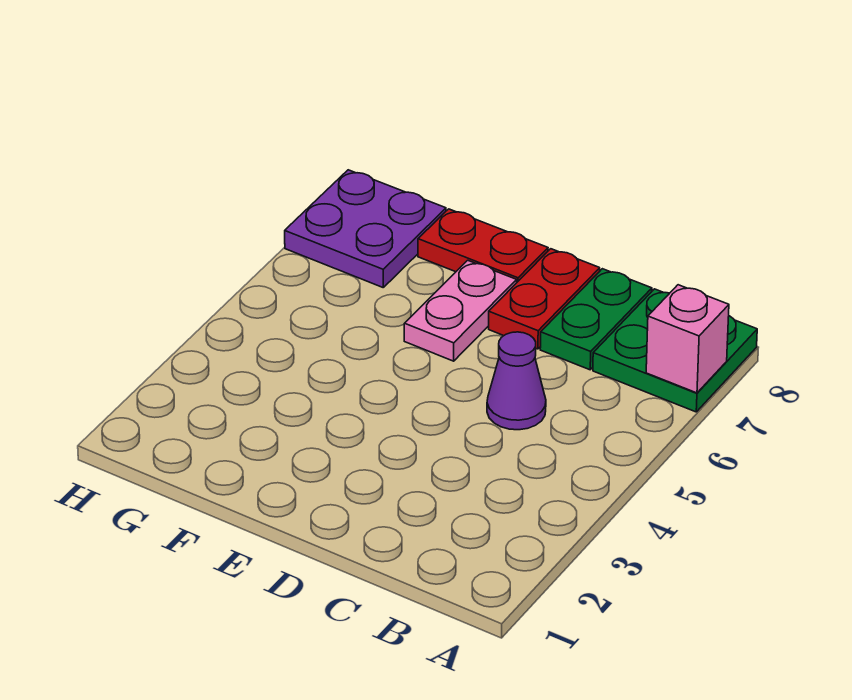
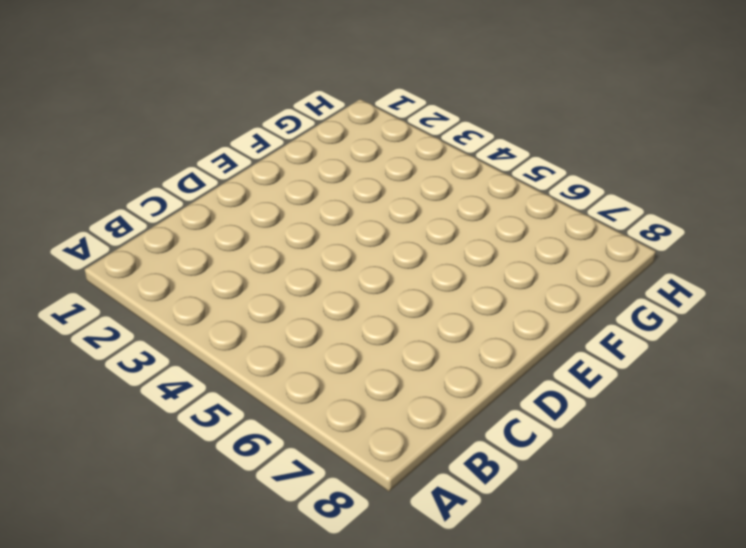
none -> green plate A7:B8 level 1
none -> purple cone C5 level 1

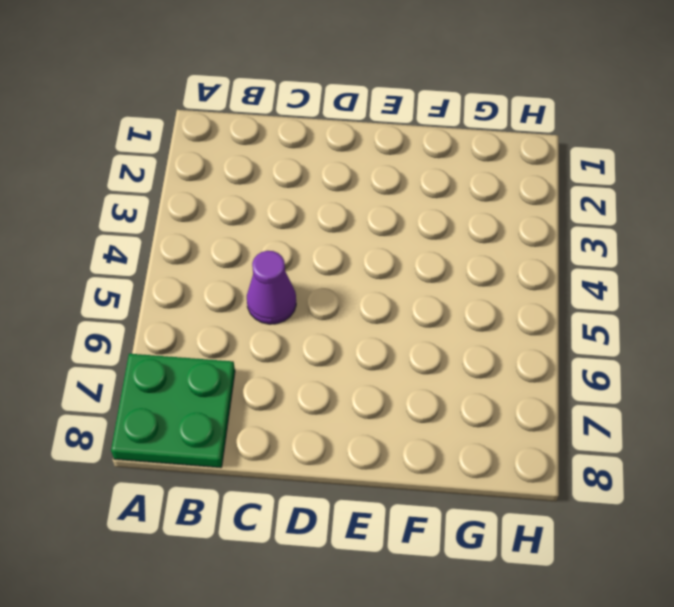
none -> green plate C7:C8 level 1
none -> red plate D7:D8 level 1

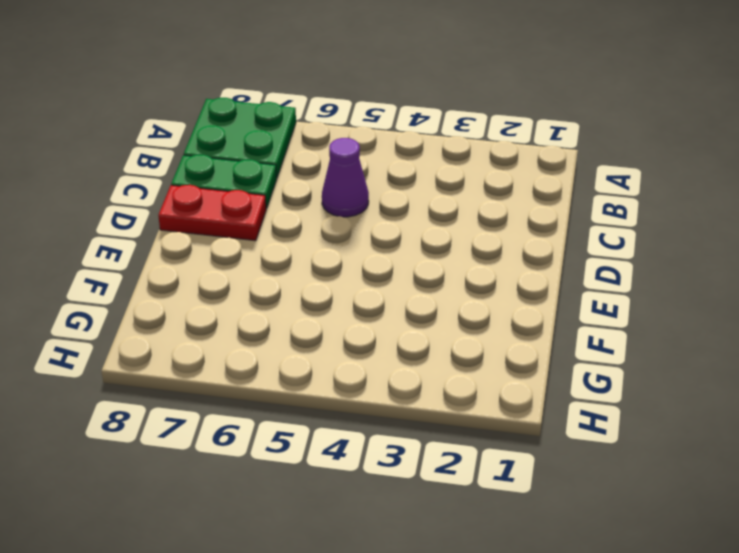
none -> pink plate E6:E7 level 1
none -> red plate E8:F8 level 1

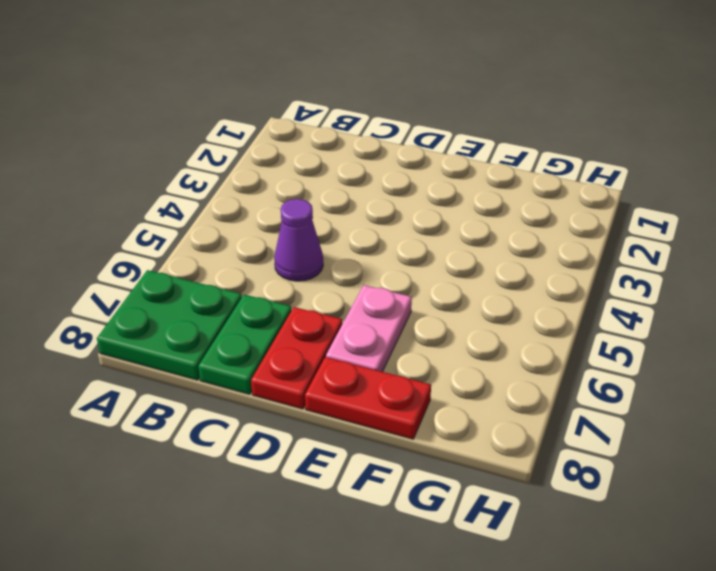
none -> purple plate G7:H8 level 1
none -> pink brick A7 level 2

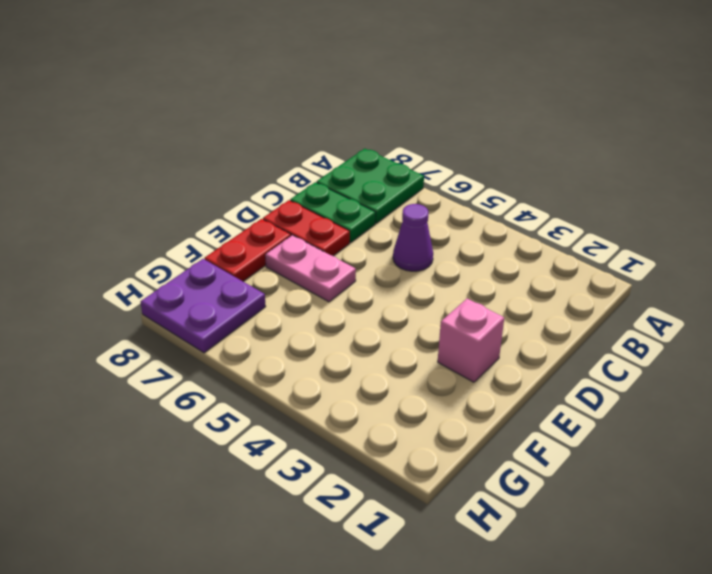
pink brick E2 level 1 -> pink brick A7 level 2

